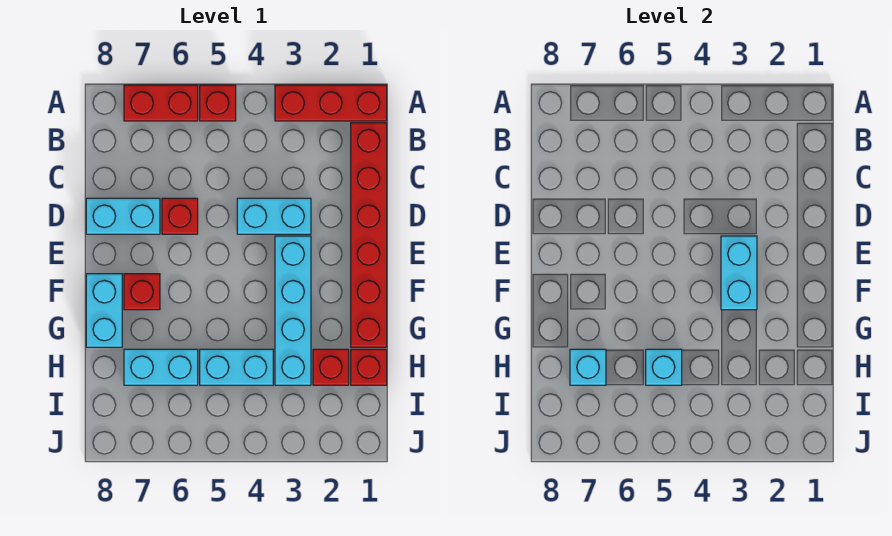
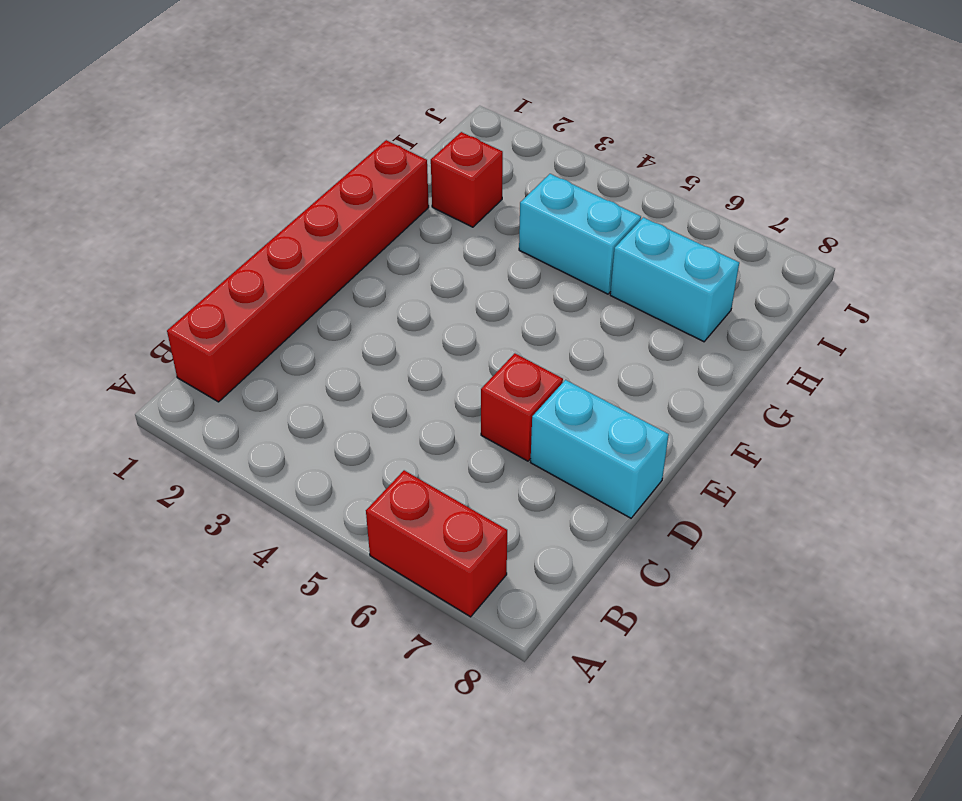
none -> red brick A1:A3 level 1
none -> red brick A5 level 1
none -> cyan brick D3:D4 level 1

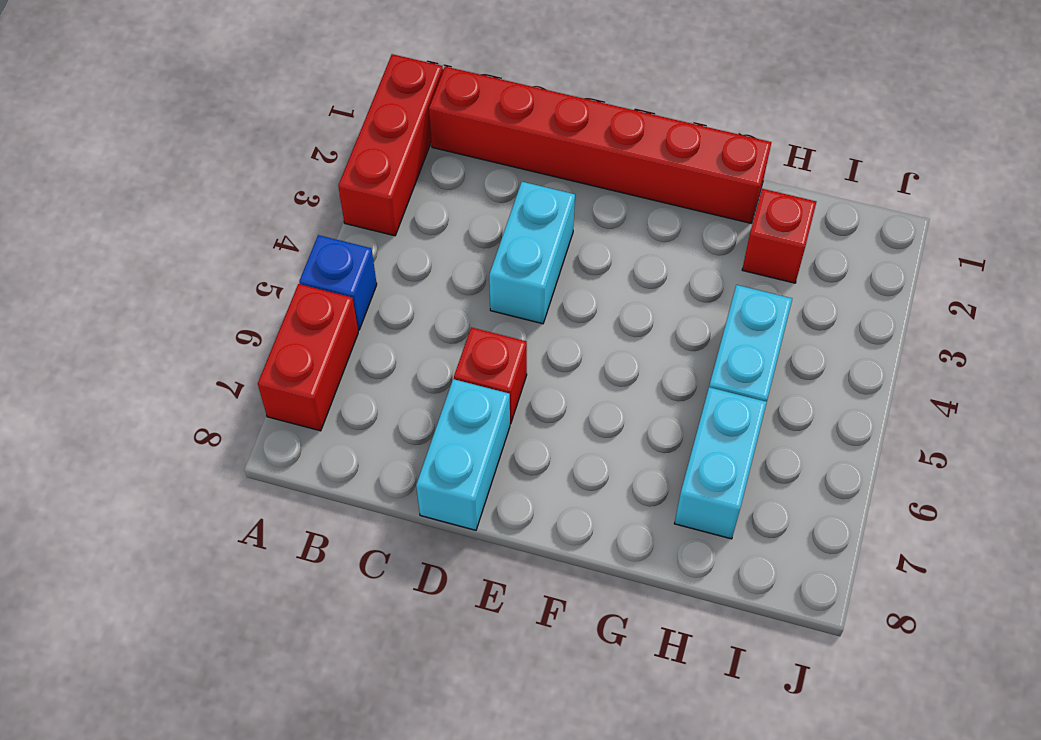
blue brick A5 level 1 -> red brick A5 level 1
none -> cyan brick E3:H3 level 1
none -> red brick F7 level 1
none -> cyan brick F8:G8 level 1

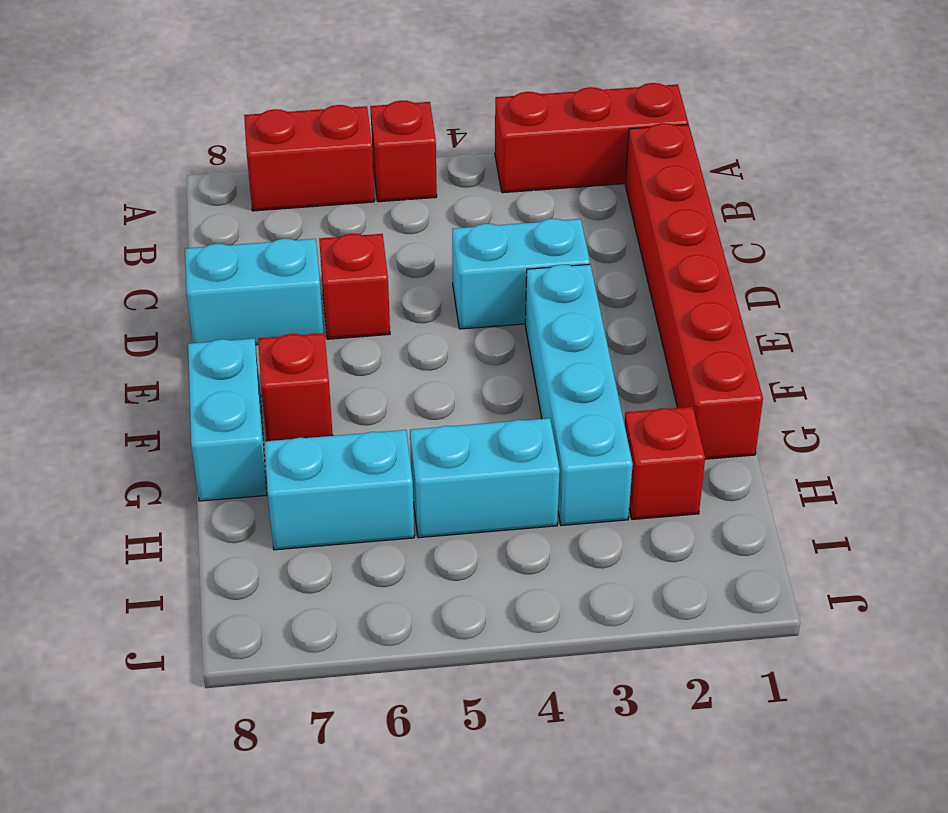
none -> red brick H1 level 1
none -> cyan brick E3:F3 level 2
none -> cyan brick H5 level 2

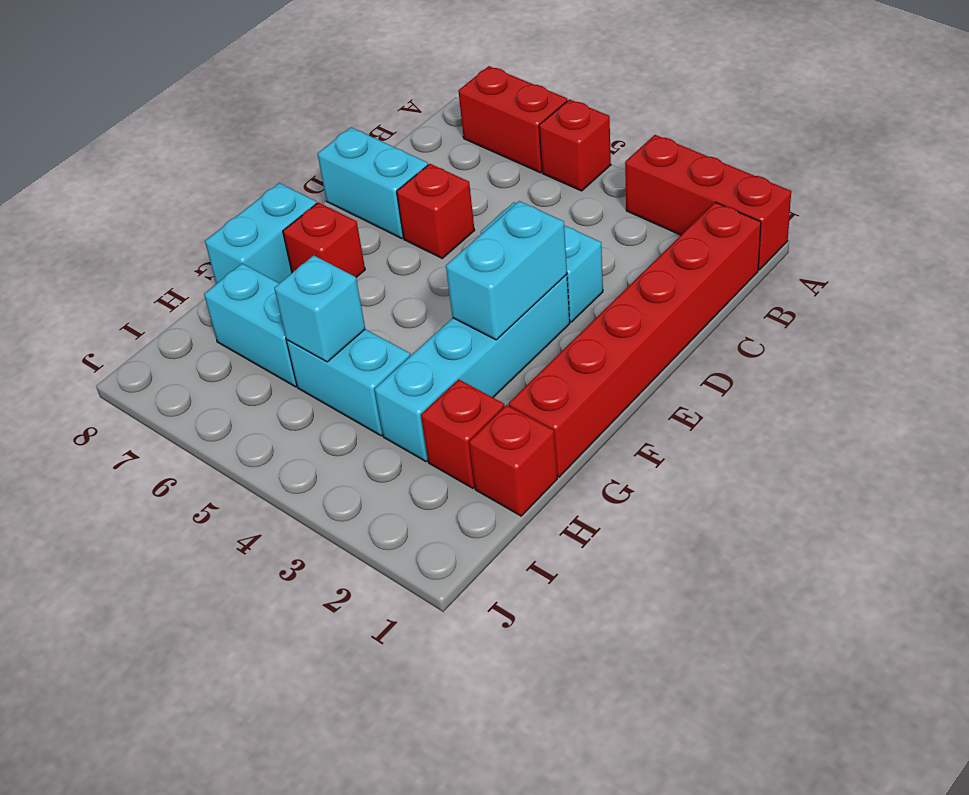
none -> cyan brick H7 level 2

